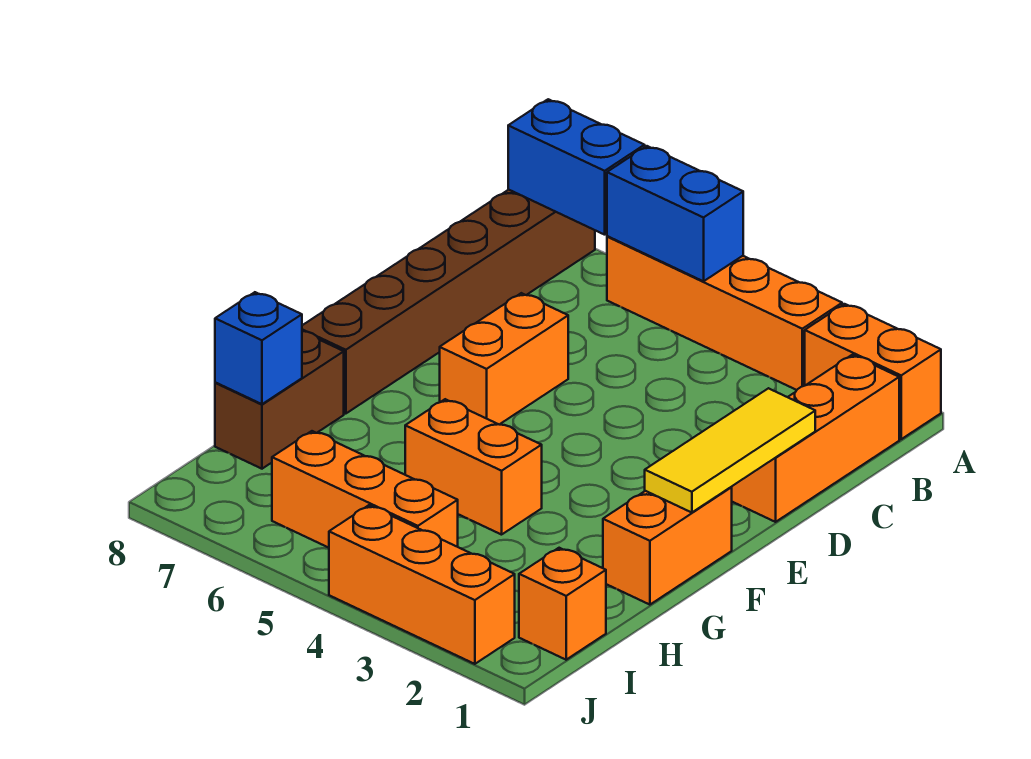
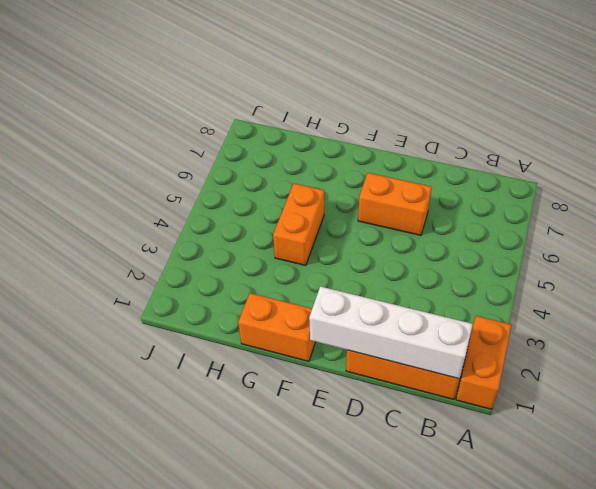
white brick B1:E1 level 2 -> yellow tile D1:F1 level 2
none -> orange brick A3:A6 level 1
none -> brown brick A8:F8 level 1
none -> brown brick G8:H8 level 1

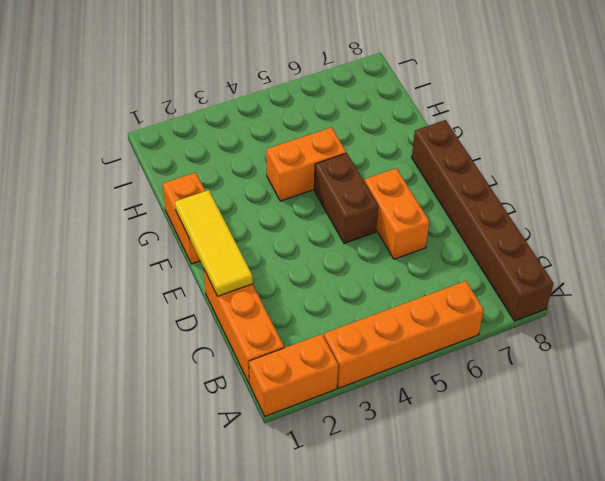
brown brick E5:F5 level 1 -> brown brick G8:H8 level 1
none -> orange brick I1 level 1
none -> orange brick I4:I6 level 1
none -> orange brick J2:J4 level 1

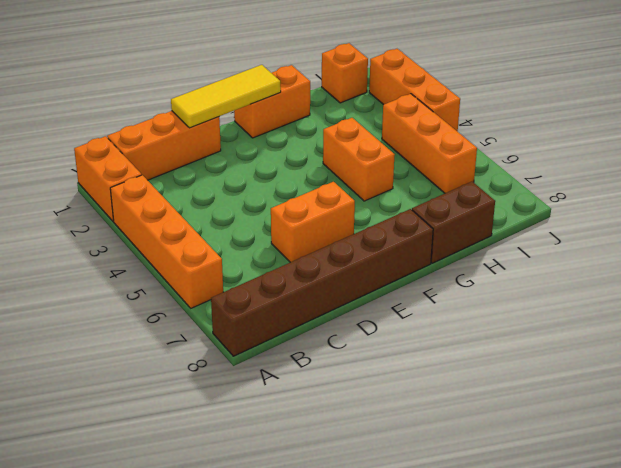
none -> blue brick A5:A6 level 2
none -> blue brick A7:A8 level 2
none -> blue brick H8 level 2

